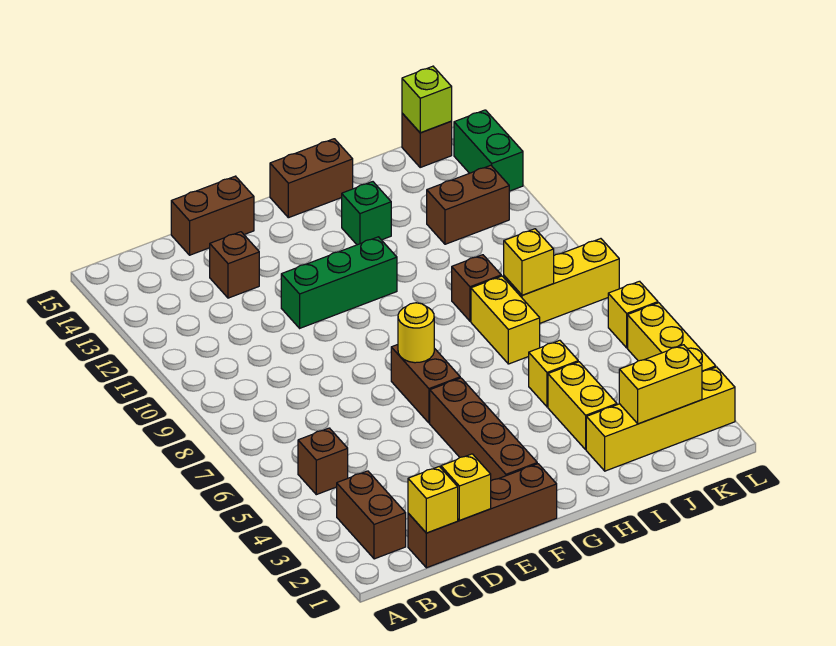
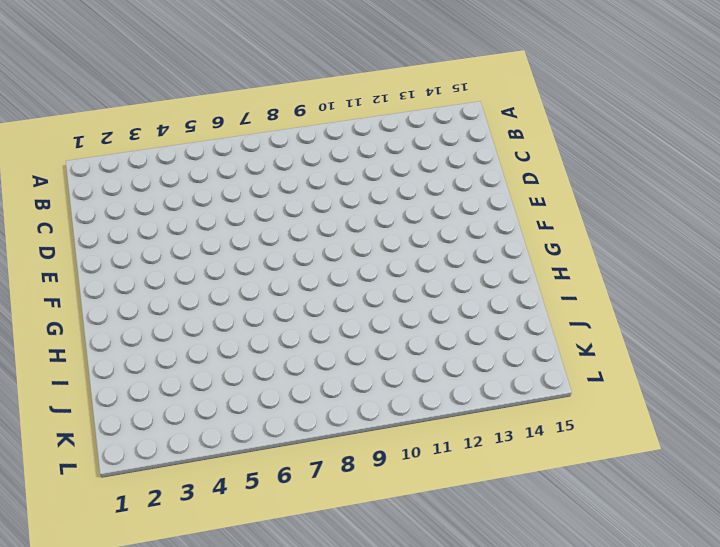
none -> brown brick B2:B3 level 1
none -> brown brick B5 level 1
none -> brown brick C1:F1 level 1

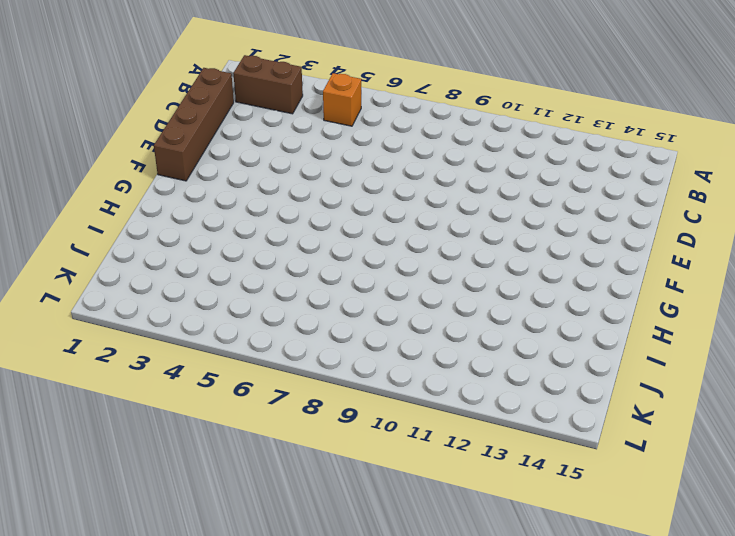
orange brick B5 level 1 -> brown brick B5 level 1
none -> brown brick D13 level 1
none -> brown brick D15:E15 level 1
none -> green brick E11:G11 level 1

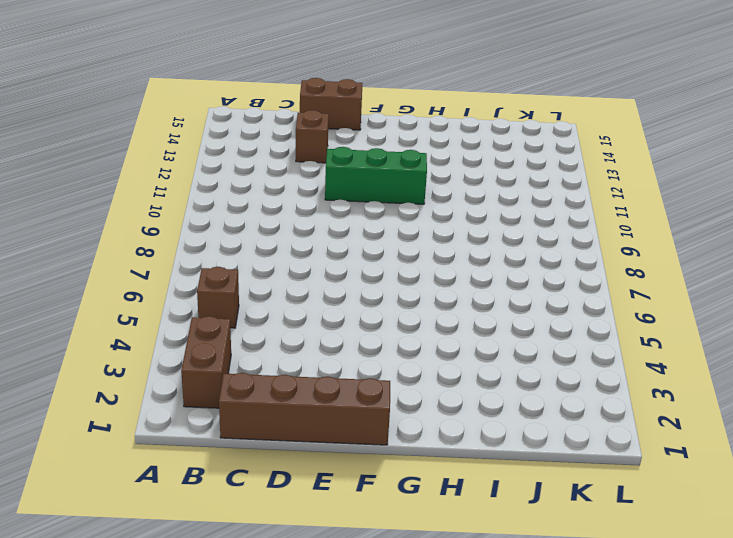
none -> brown brick F2:F5 level 1
none -> brown brick F6:F7 level 1
none -> brown brick G15:H15 level 1

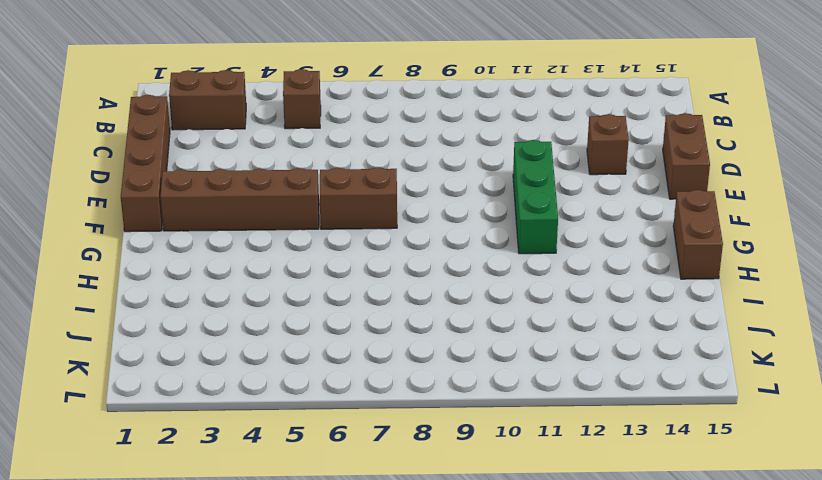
none -> green brick H13 level 1
none -> yellow brick I2:L2 level 1
none -> yellow brick I3:I4 level 1

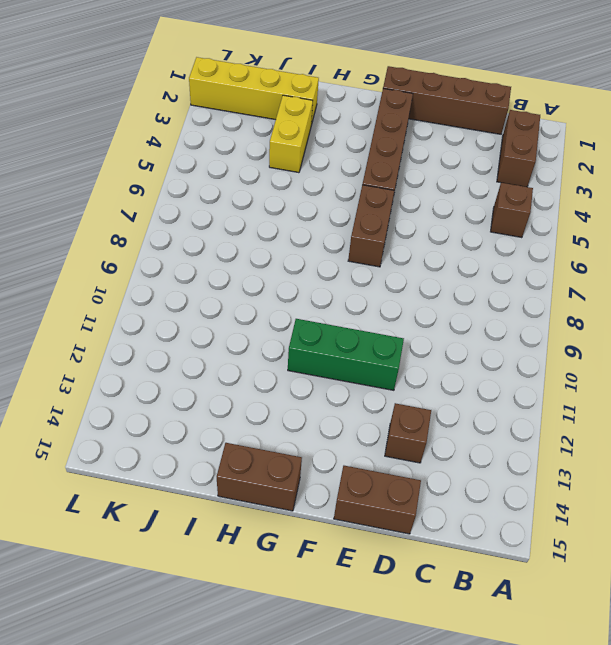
none -> green brick H13 level 1
none -> yellow brick I5 level 1
none -> yellow brick I7:I8 level 1

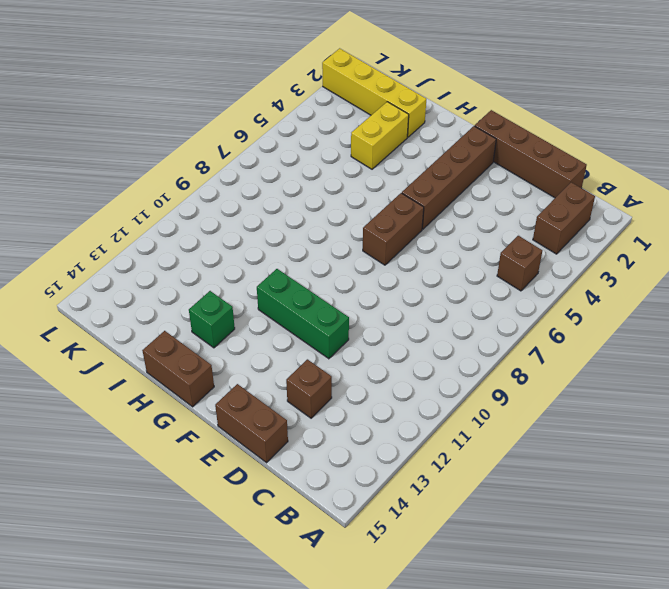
none -> yellow brick I5 level 1
none -> yellow brick I7:I8 level 1
none -> brown brick I9 level 1

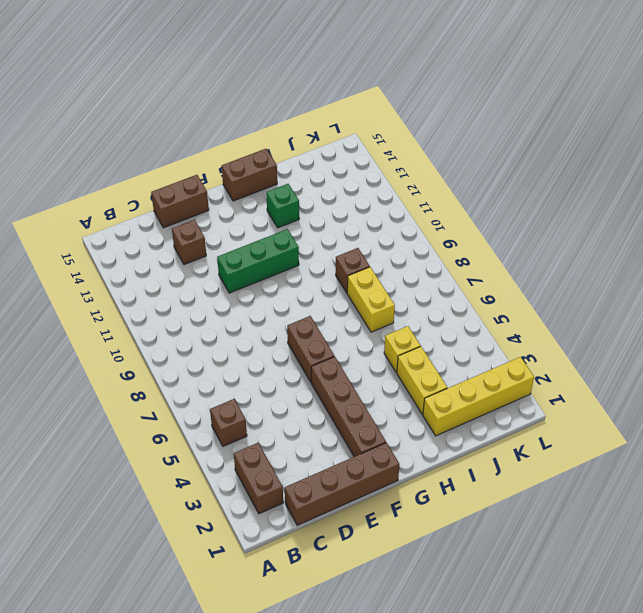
none -> yellow brick J8:L8 level 1
none -> brown brick J12:K12 level 1
none -> brown brick K15 level 1

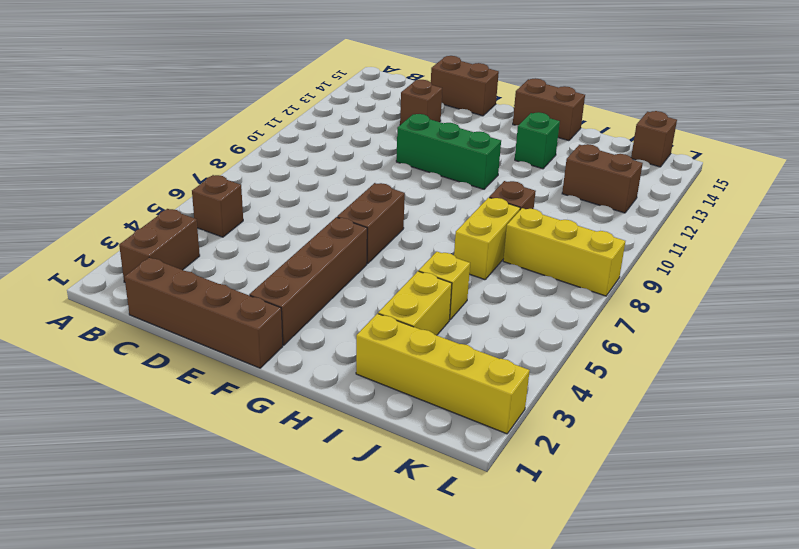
none -> yellow brick L3:L5 level 1
none -> yellow brick L6 level 1
none -> green brick L13:L14 level 1

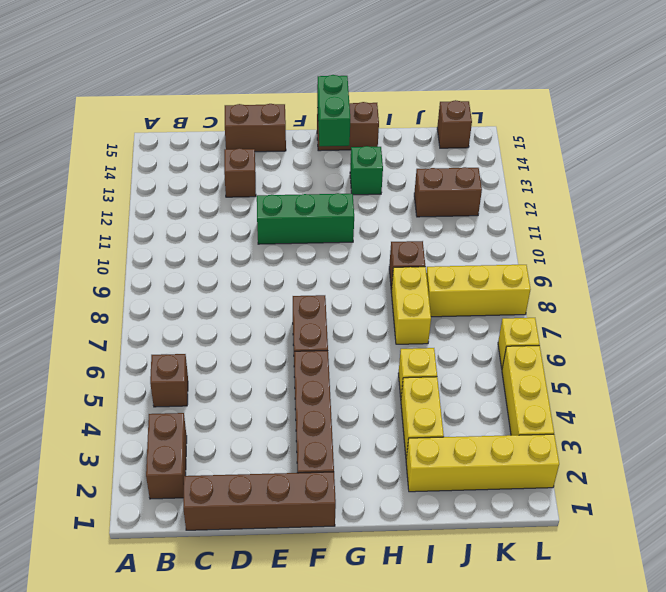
green brick G14:G15 level 2 -> green brick L13:L14 level 1
none -> yellow brick C1 level 2
none -> yellow brick D1 level 2
none -> yellow round brick F7 level 2

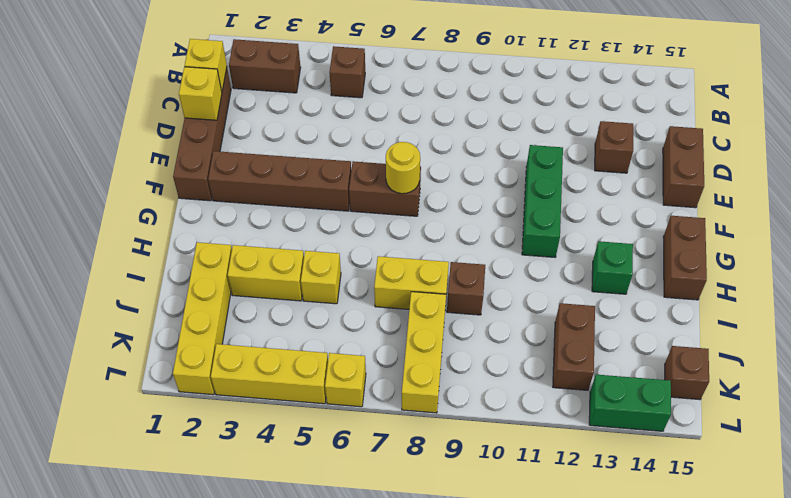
none -> yellow brick J2:K2 level 2
none -> yellow brick J8 level 2
none -> lime brick K15 level 2

